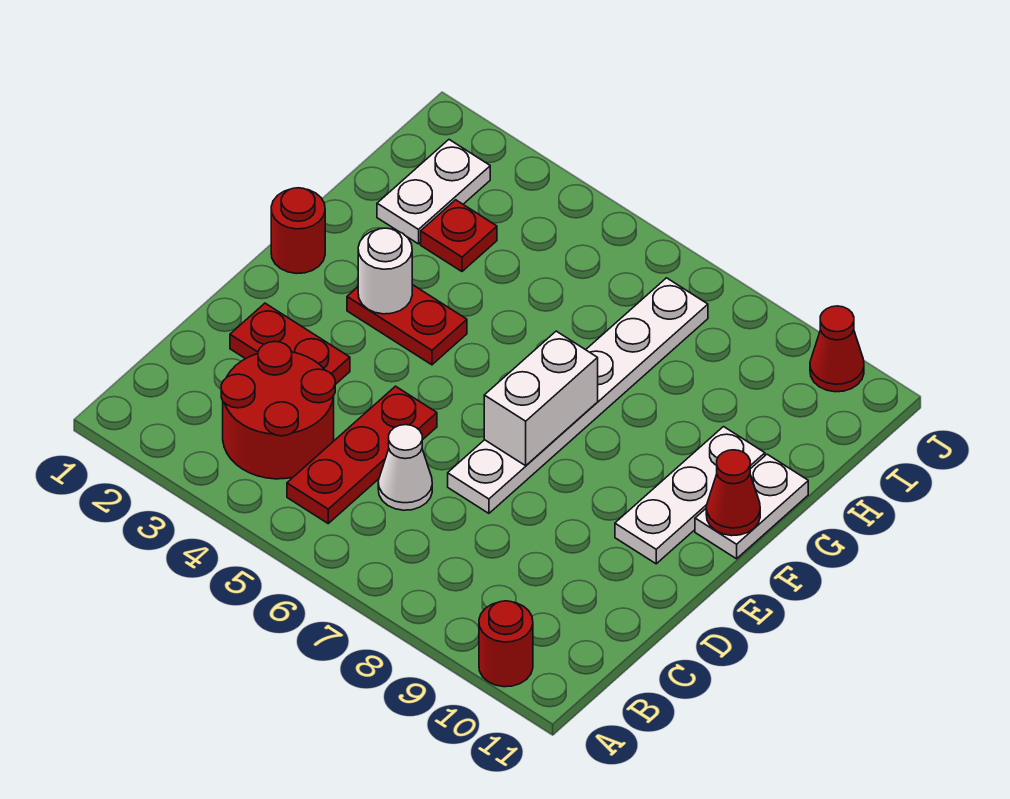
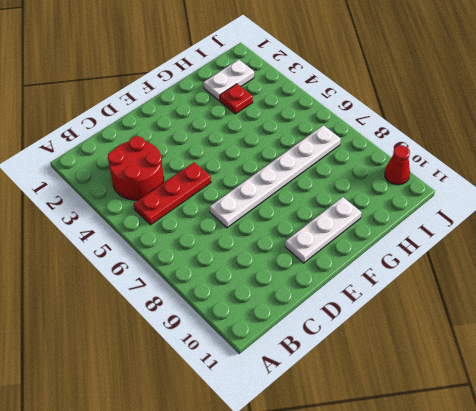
none -> red round brick A10 level 1
none -> white cone C6 level 1
none -> red plate D2:D3 level 1

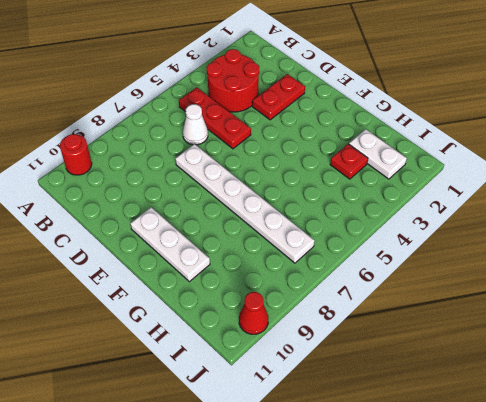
none -> red round brick F1 level 1
none -> red plate F3:F4 level 1
none -> white plate F11:G11 level 1

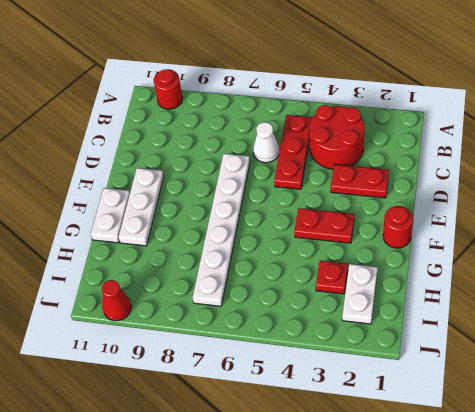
none -> white brick E7:F7 level 2
none -> white round brick F3 level 2
none -> red cone F11 level 2

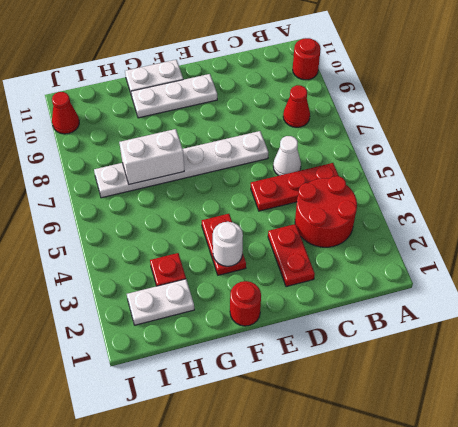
red cone B8 level 1 -> red cone F11 level 2
white brick G7:H7 level 2 -> white brick E7:F7 level 2

